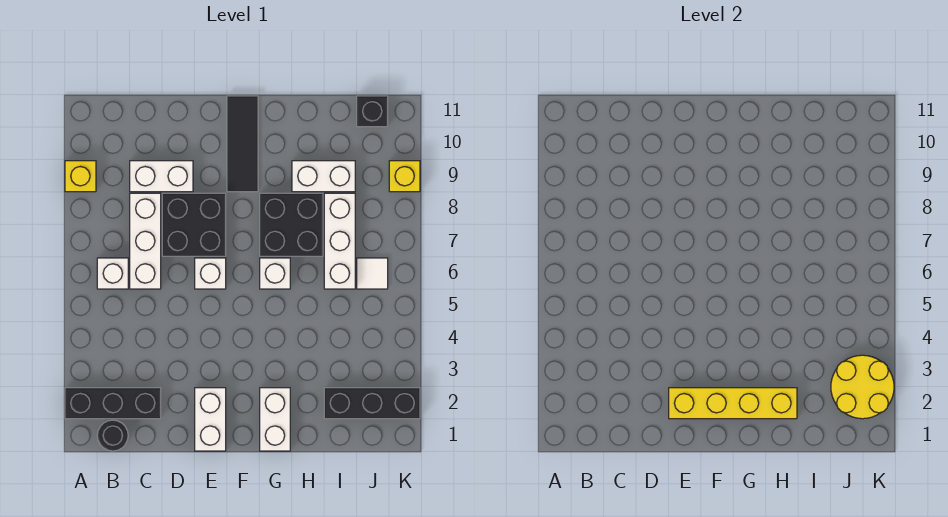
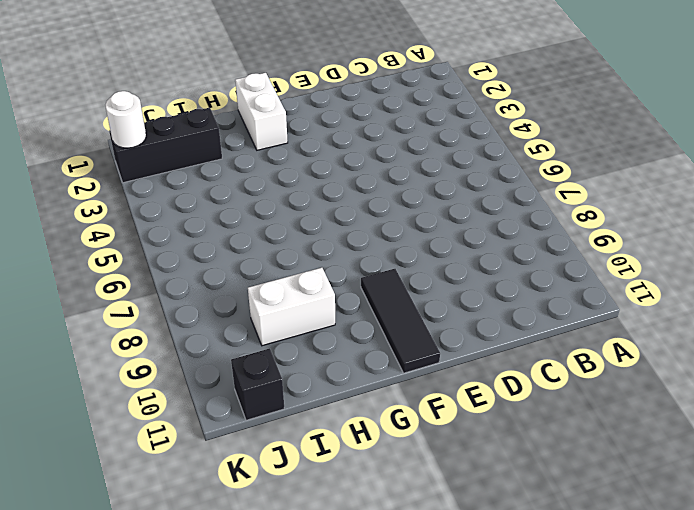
white round brick K2 level 2 -> yellow round brick J2:K3 level 2
none -> black brick A2:C2 level 1
none -> yellow brick A9 level 1
none -> black round brick B1 level 1

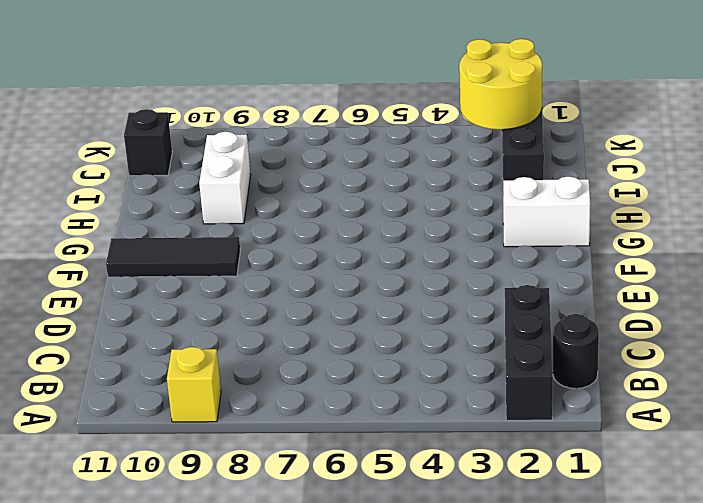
none -> white brick B6 level 1
none -> white brick C6:C8 level 1
none -> white brick C9:D9 level 1

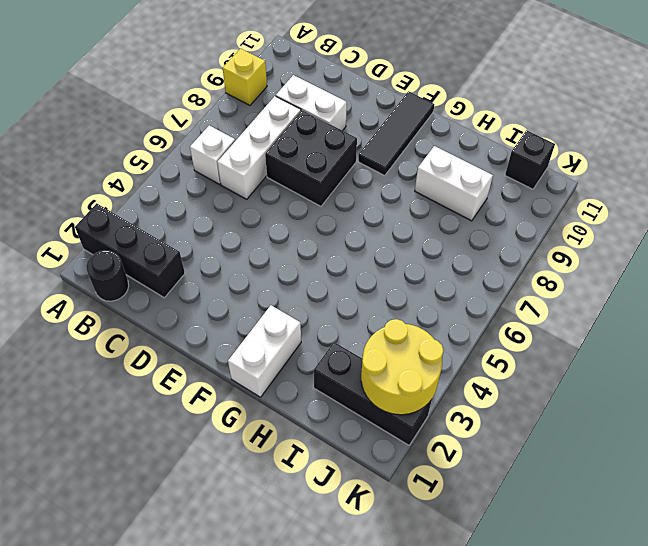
none -> white brick E1:E2 level 1
none -> white brick E6 level 1
none -> white brick G6 level 1

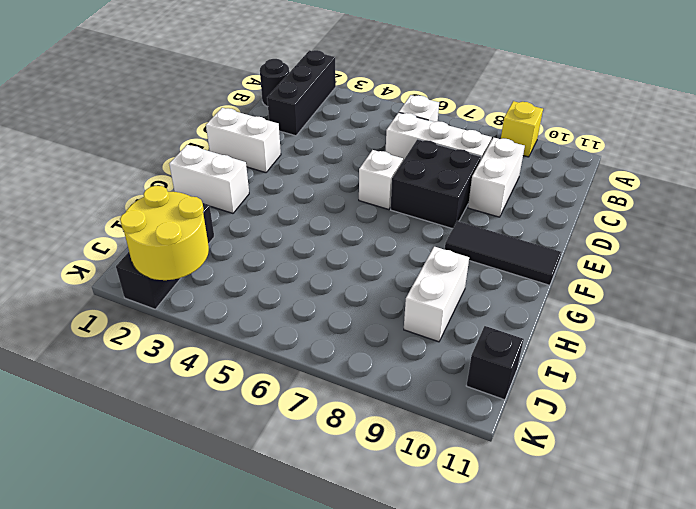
none -> white brick G6 level 1
none -> black brick G7:H8 level 1
none -> white brick I6:I8 level 1

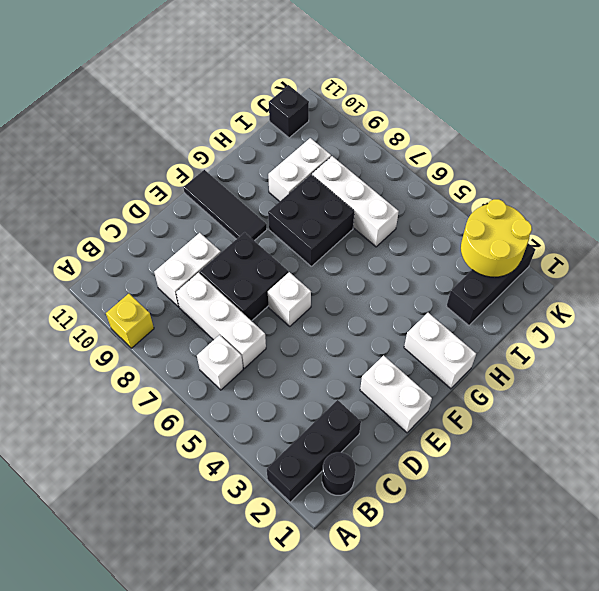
none -> white brick G6 level 1
none -> white tile J6 level 1
none -> yellow brick K9 level 1

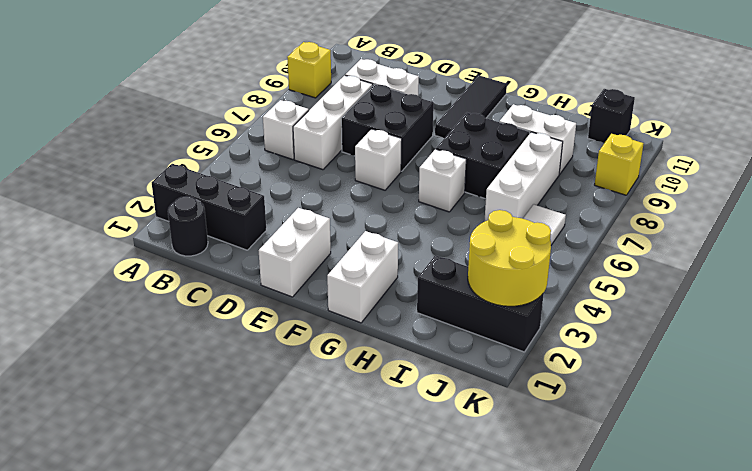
none -> yellow brick E2:H2 level 2

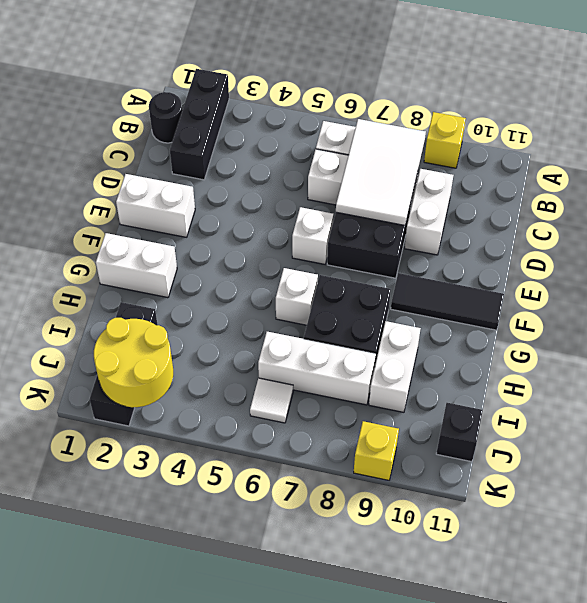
white tile B7:D8 level 2 -> none
none -> yellow brick E2:H2 level 2

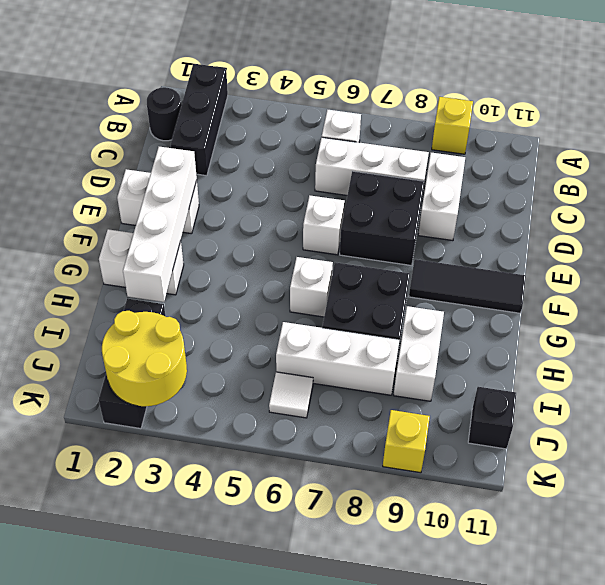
white brick E2:H2 level 2 -> yellow brick E2:H2 level 2

